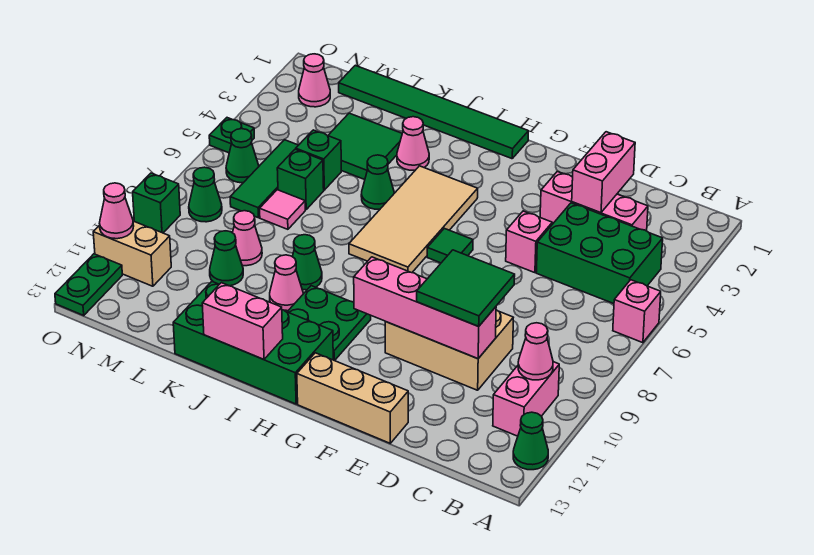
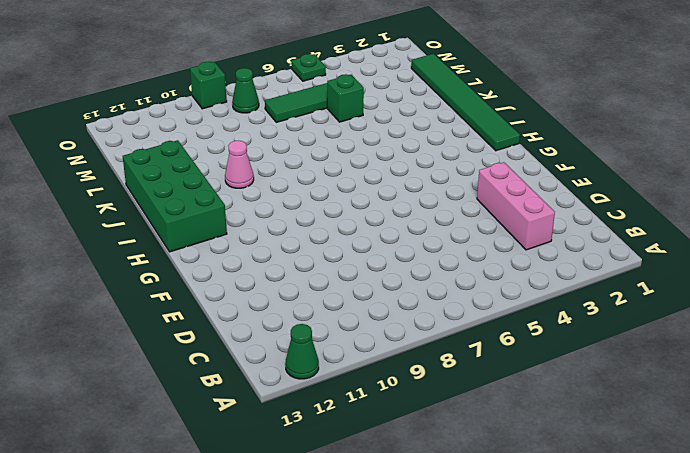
none -> pink brick A6 level 1
none -> green brick B4:D5 level 1
none -> pink brick B10:B11 level 1
none -> tan brick D9:F10 level 1

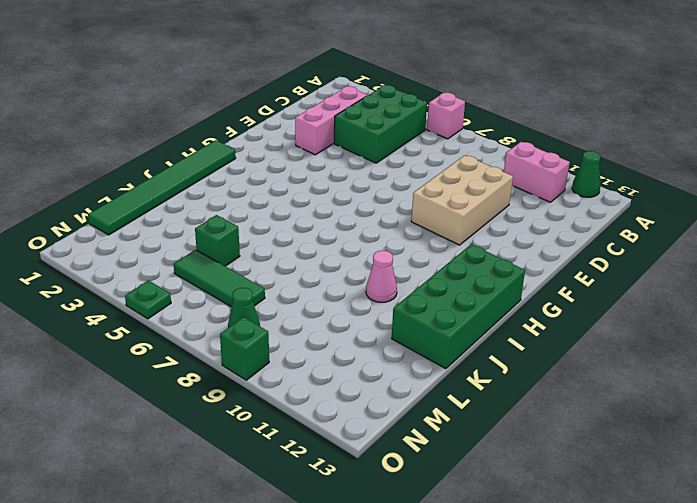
none -> pink brick E5 level 1
none -> tan brick E13:G13 level 1
none -> green tile G6 level 1
none -> tan tile H4:I7 level 1

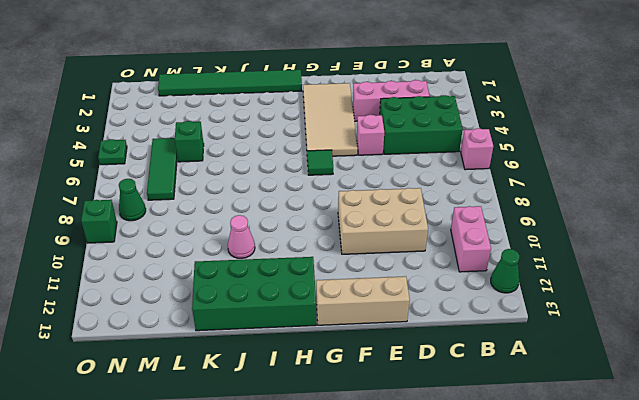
tan tile F2:G5 level 1 -> tan tile H4:I7 level 1
none -> green plate H10:I11 level 1
none -> pink cone J3 level 1
none -> green cone J5 level 1
none -> green cone J9 level 1

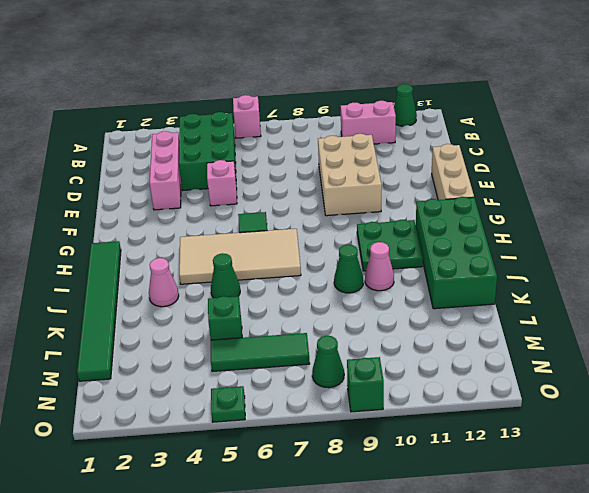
none -> green tile K3:L4 level 1
none -> green brick L6 level 1
none -> pink tile L7 level 1
none -> pink cone L9 level 1

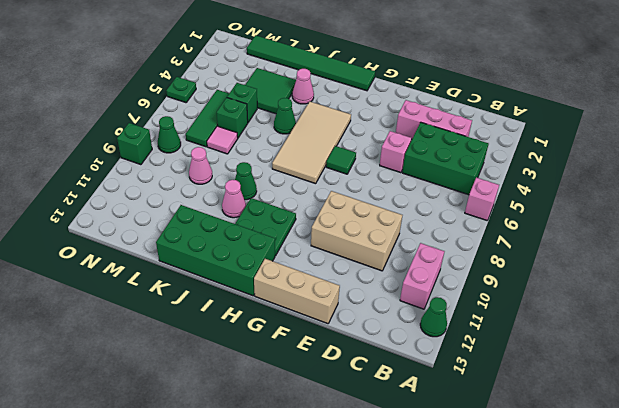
none -> green cone L10 level 1
none -> pink cone N2 level 1
none -> green cone N6 level 1
none -> tan brick N11:O11 level 1

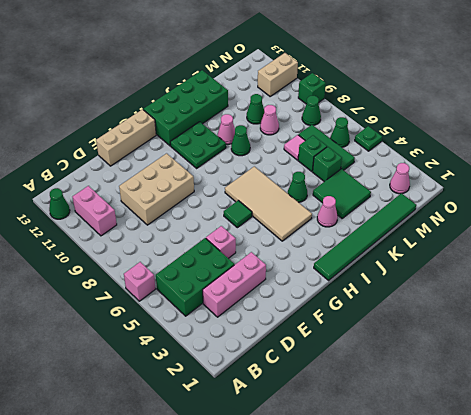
none -> green plate O12:O13 level 1
none -> pink cone B10 level 2
none -> pink brick D2:D3 level 2
none -> pink brick D10:G10 level 2

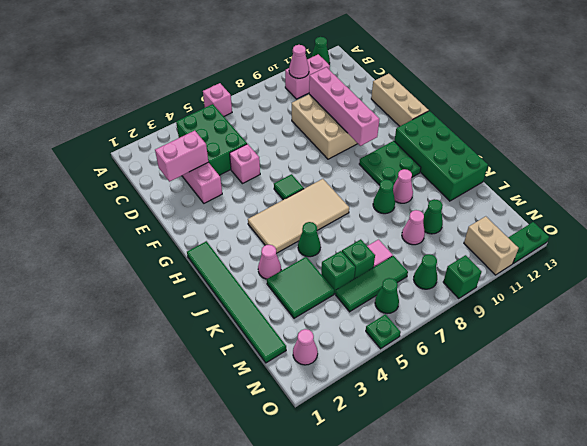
none -> pink brick I13:J13 level 2
none -> pink cone O11 level 2
none -> green tile D9:E10 level 3

